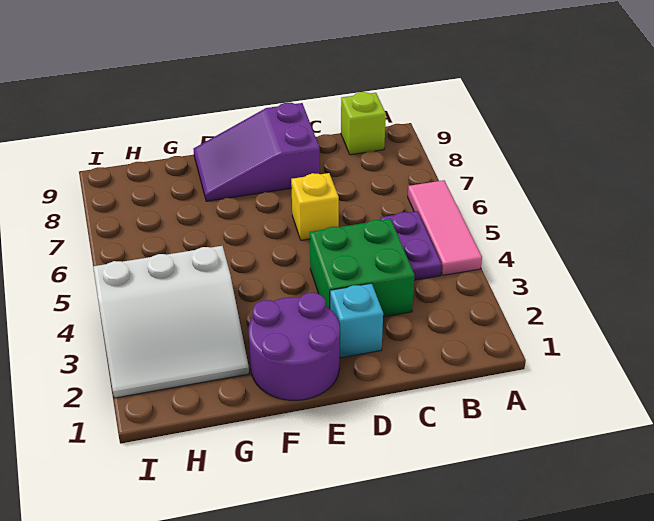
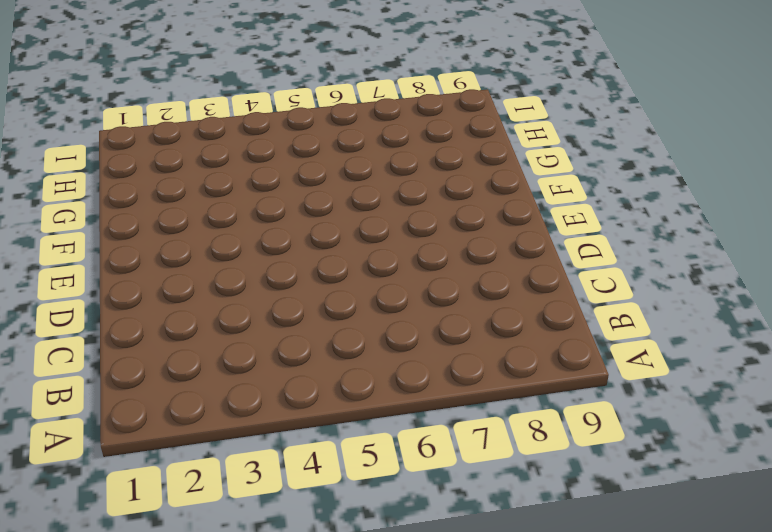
none -> pink tile A4:A6 level 1
none -> purple plate B4:B5 level 1

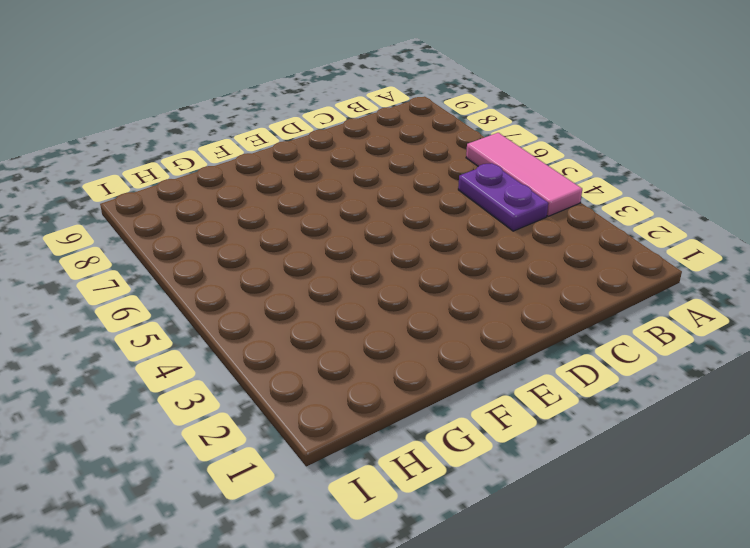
none -> lime brick B9 level 1
none -> green brick C3:D4 level 1

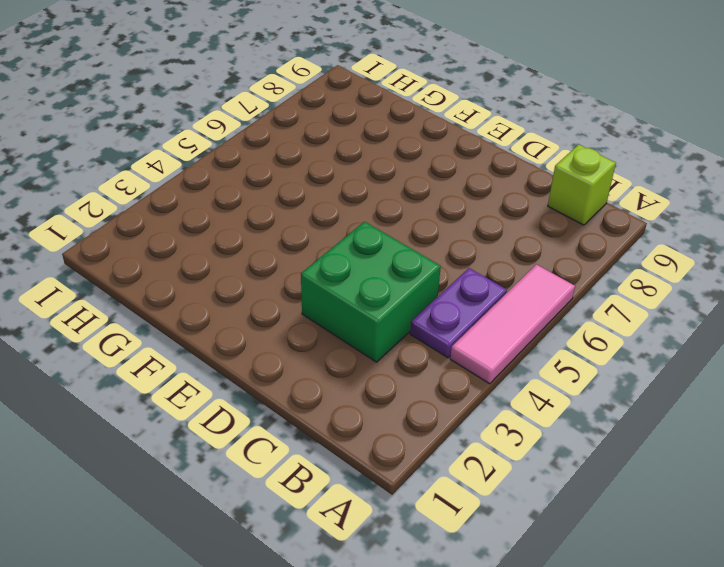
none -> cyan brick D2 level 1
none -> yellow brick D6 level 1

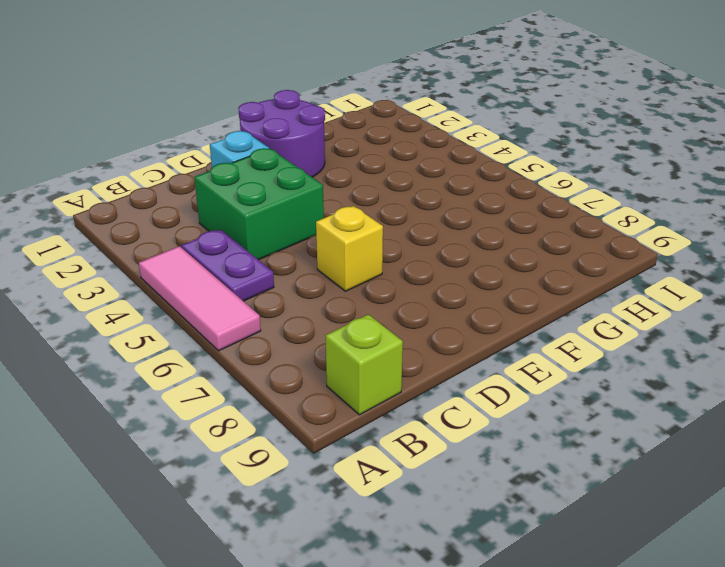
none -> purple slope D8:F9 level 1 top D
none -> white slope G2:I4 level 1 top 4

